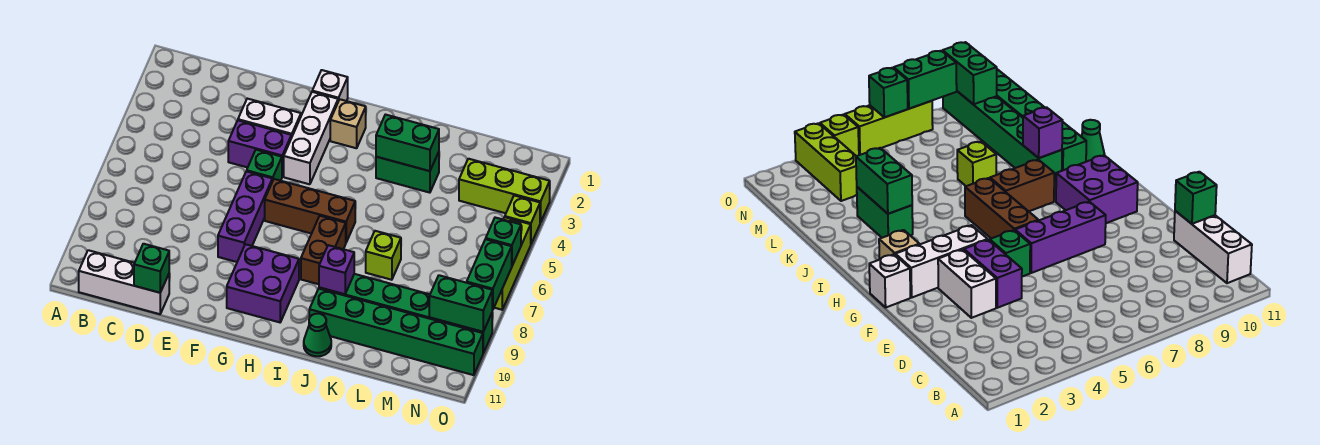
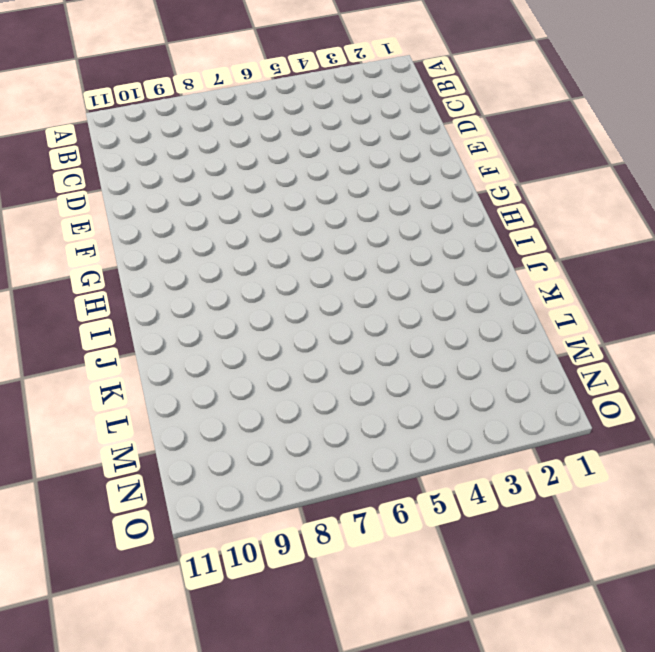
none -> white brick B11:D11 level 1
none -> white brick E3:F3 level 1
none -> purple brick E4:F4 level 1

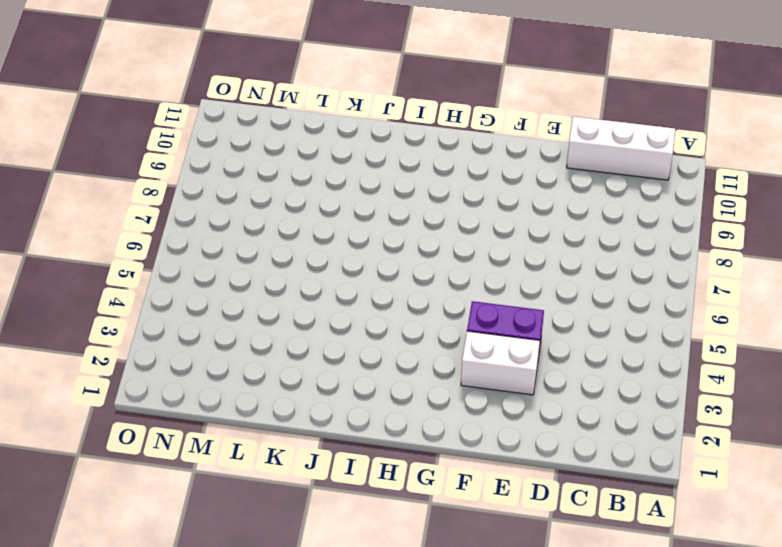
none -> green brick F5 level 1
none -> purple brick F6:F8 level 1
none -> white brick G1 level 1

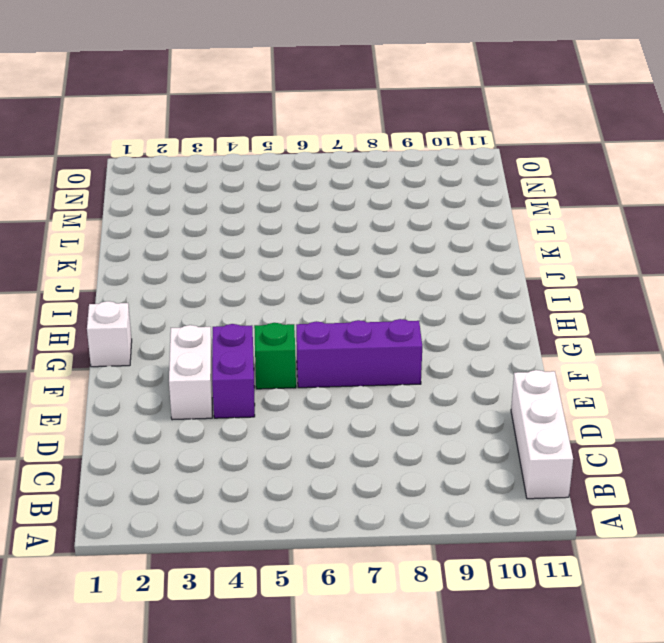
none -> white brick G2:G4 level 1
none -> brown brick G6:I6 level 1
none -> purple brick G9:H10 level 1

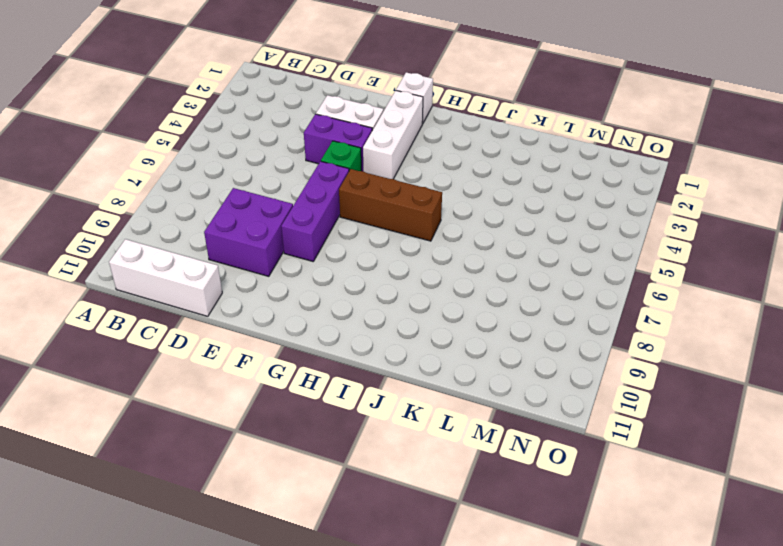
purple brick D8:E9 level 1 -> purple brick G9:H10 level 1
none -> tan brick H2 level 1
none -> brown brick I7:I8 level 1
none -> green brick J3:K3 level 1

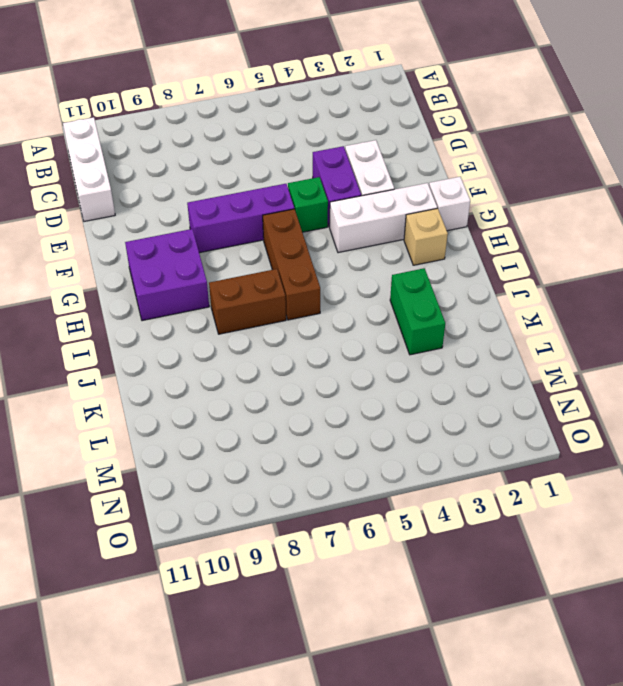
none -> green brick J9:O9 level 1
none -> green brick J10:O10 level 1
none -> green cone J11 level 1

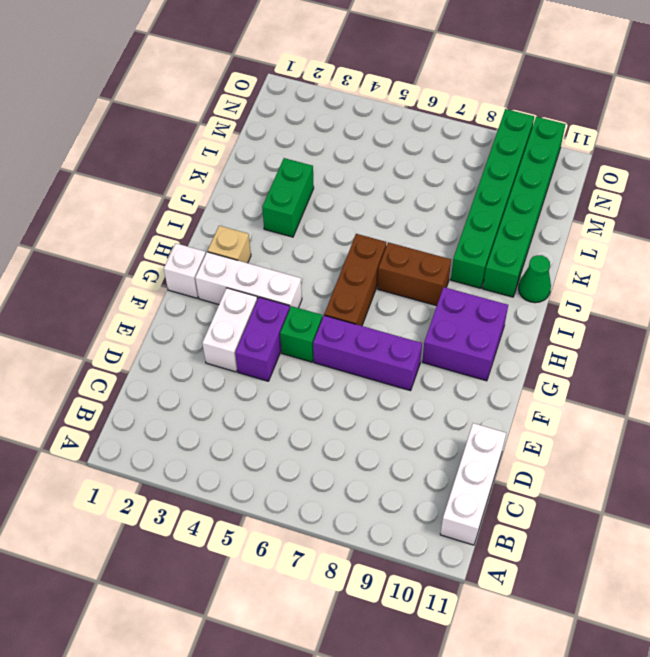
none -> lime brick K7 level 1
none -> lime brick M3:O3 level 1
none -> lime brick O4 level 1

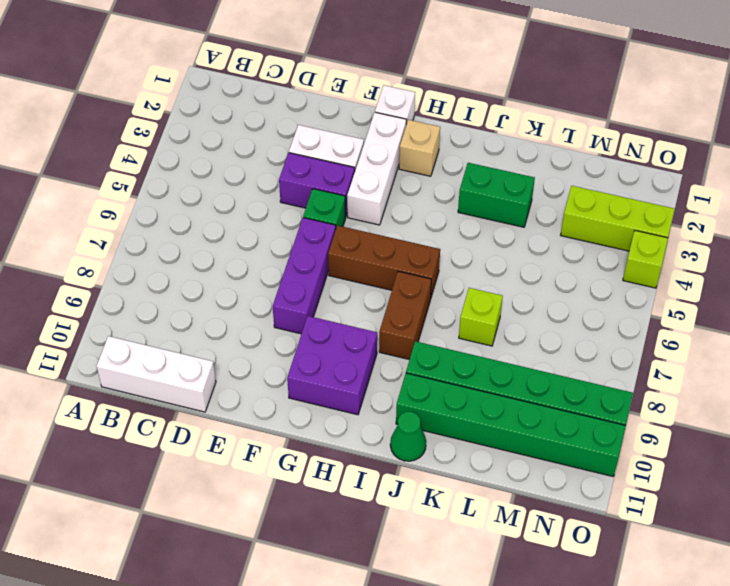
none -> lime brick O5:O7 level 1
none -> green brick D11 level 2
none -> green brick J3:K3 level 2

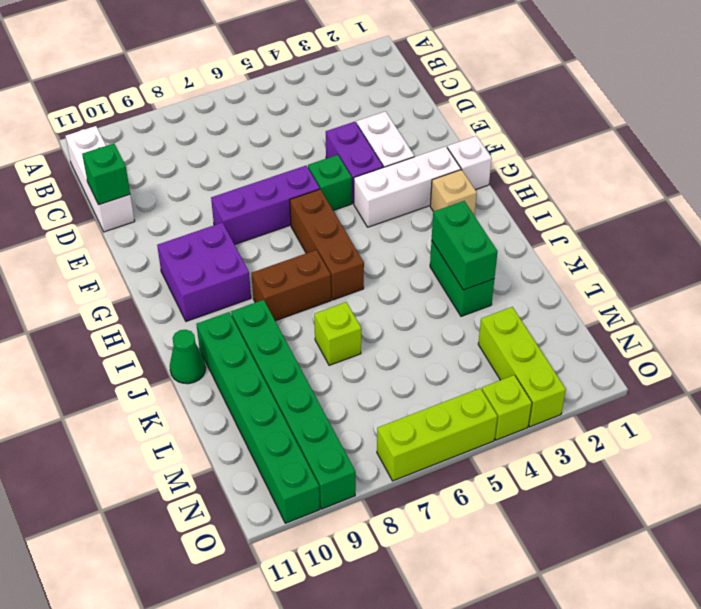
none -> purple brick J9 level 2
none -> green brick N9:O9 level 2
none -> green brick O6 level 2

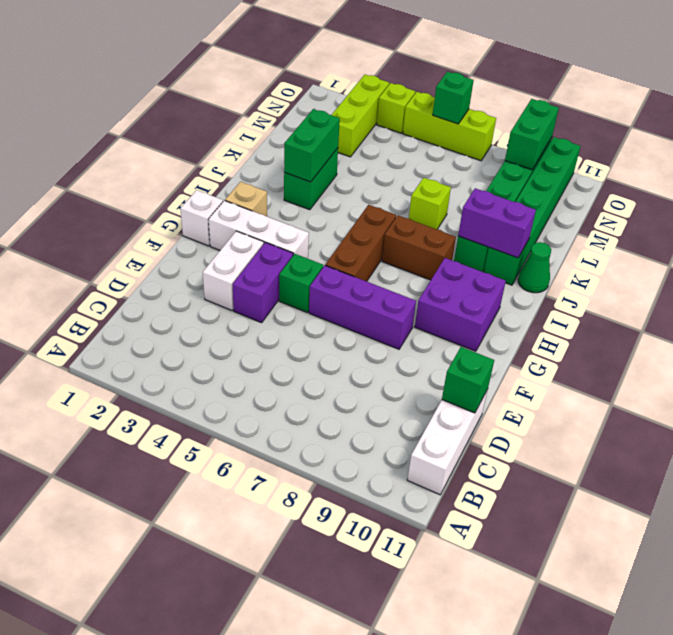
purple brick J9:J10 level 2 -> purple brick J9 level 2
none -> green brick O7:O8 level 2

